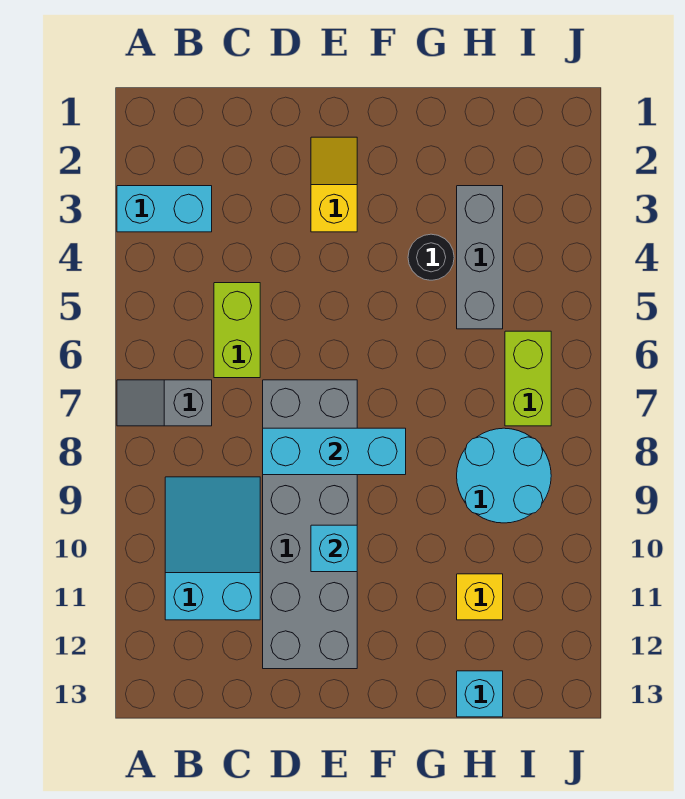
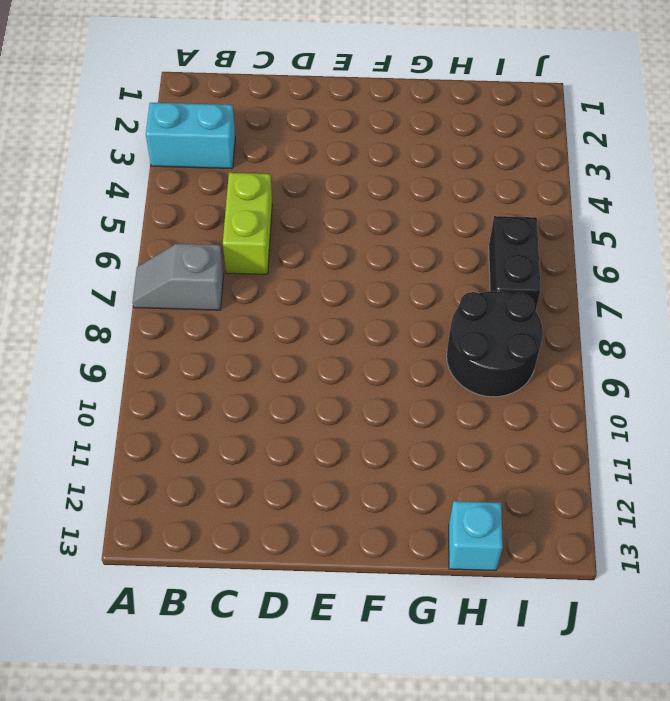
black round brick H8:I9 level 1 -> cyan round brick H8:I9 level 1
black brick I6:I7 level 1 -> lime brick I6:I7 level 1
none -> cyan slope B9:C11 level 1 top 11
none -> grey brick D7:E12 level 1
none -> yellow slope E2:E3 level 1 top 3

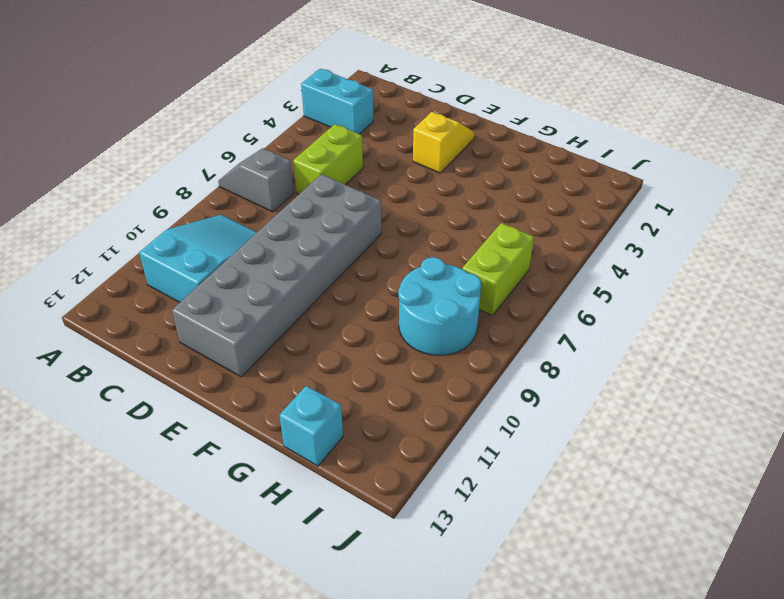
none -> black round brick G4 level 1
none -> grey brick H3:H5 level 1
none -> yellow brick H11 level 1

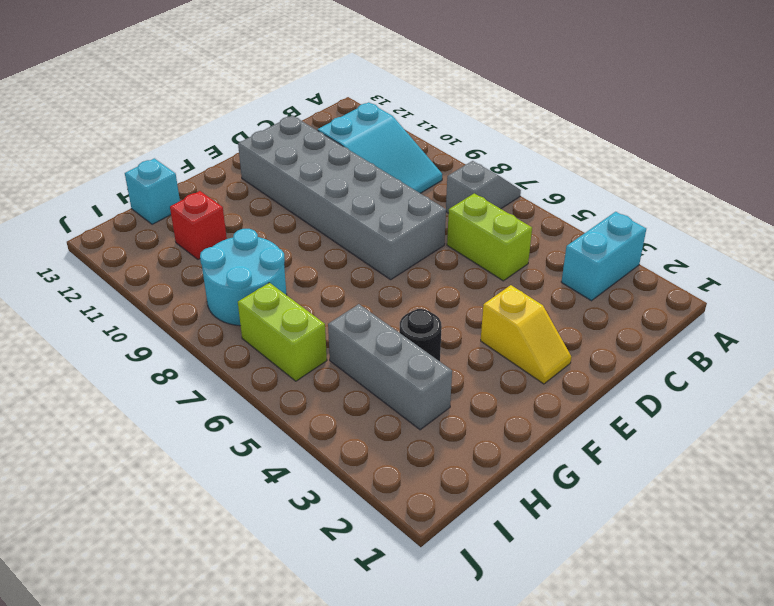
red brick H11 level 1 -> yellow brick H11 level 1
none -> cyan brick D8:F8 level 2
none -> cyan brick E10 level 2

